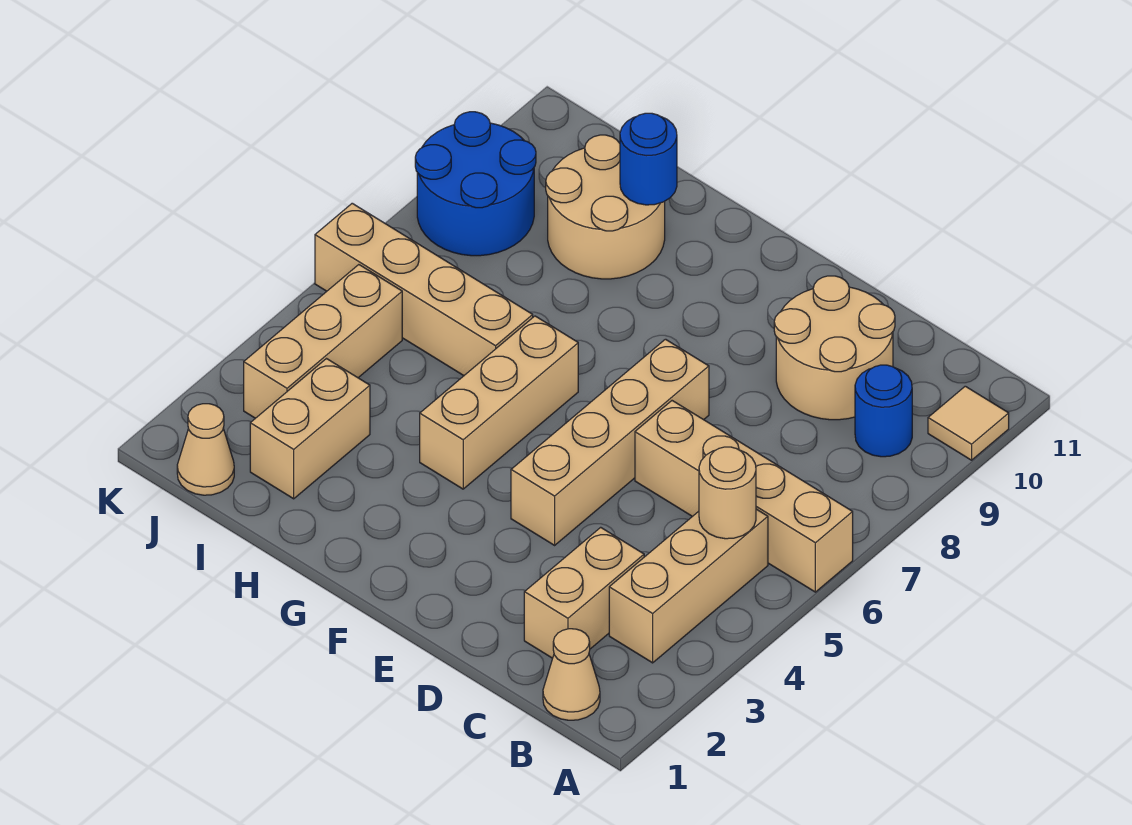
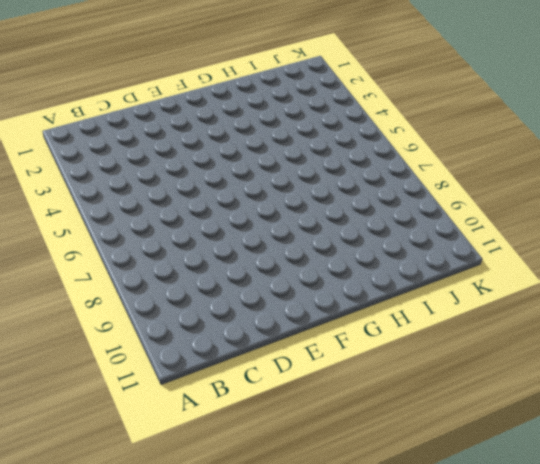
none -> tan brick A6:D6 level 1
none -> tan tile A10 level 1
none -> tan cone B1 level 1

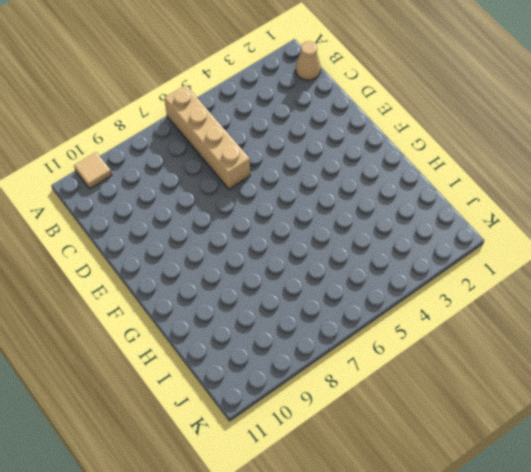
none -> tan brick B3:B5 level 1
none -> blue round brick B9 level 1
none -> tan brick C2:C3 level 1

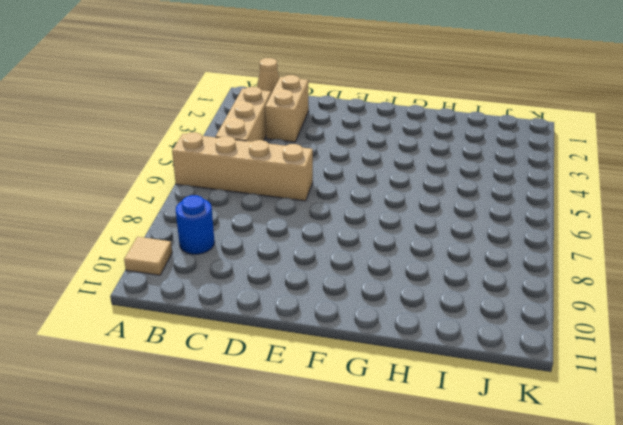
none -> tan round brick C9:D10 level 1
none -> tan brick E4:E7 level 1
none -> tan brick G4:G6 level 1

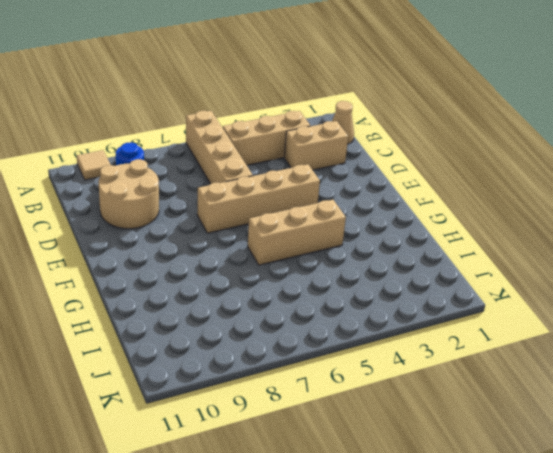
none -> tan brick H6:K6 level 1
none -> tan round brick H9:I10 level 1
none -> tan brick I2:I3 level 1

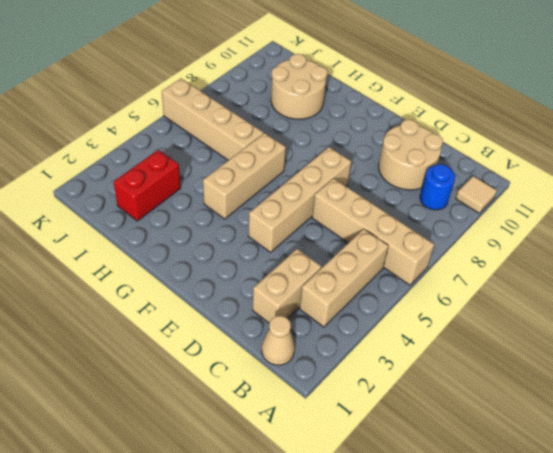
red brick I2:I3 level 1 -> tan brick I2:I3 level 1
none -> tan cone J1 level 1
none -> tan brick J3:J5 level 1
none -> blue round brick J8:K9 level 1

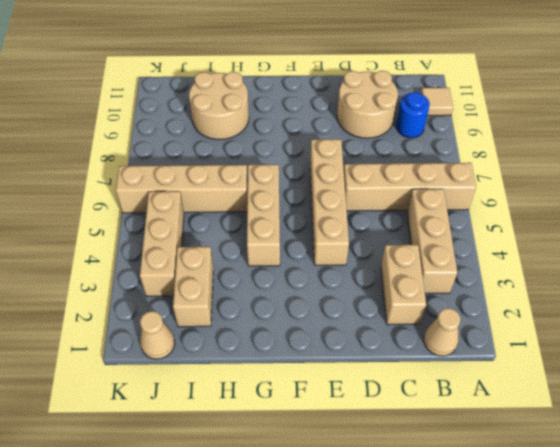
none -> blue round brick J8:K9 level 1
none -> tan round brick B5 level 2
none -> blue round brick H10 level 2

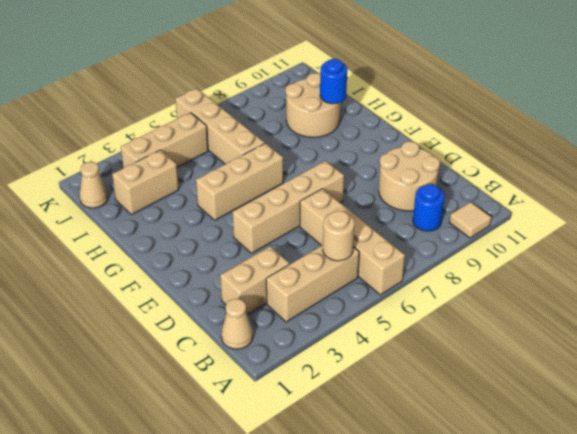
none -> blue round brick J8:K9 level 1

